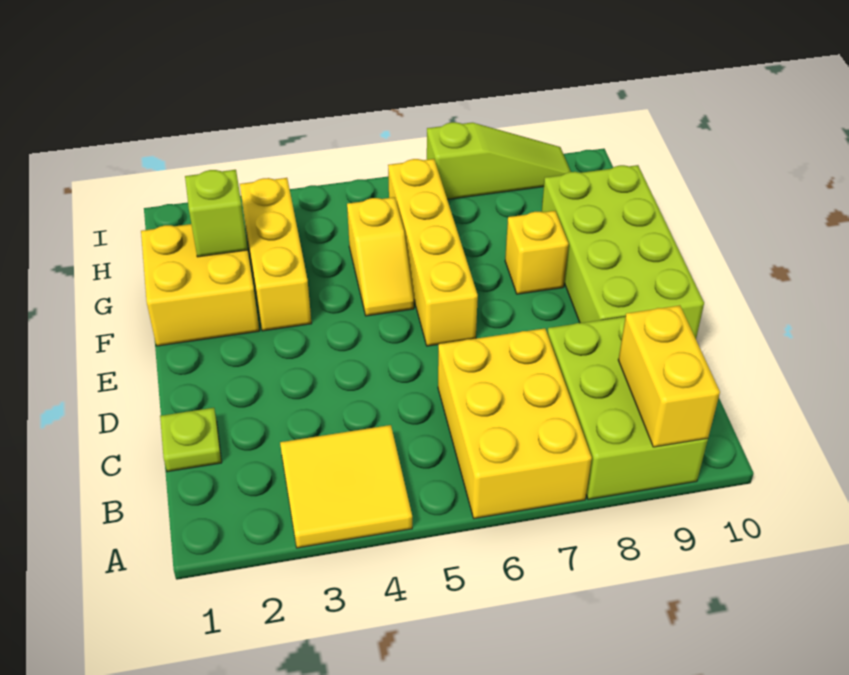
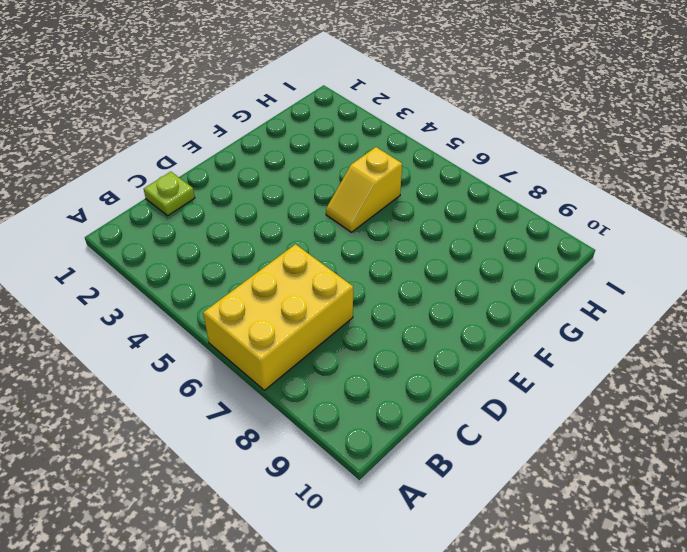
none -> yellow tile A3:B4 level 1
none -> lime brick A8:C9 level 1
none -> lime brick D9:G10 level 1

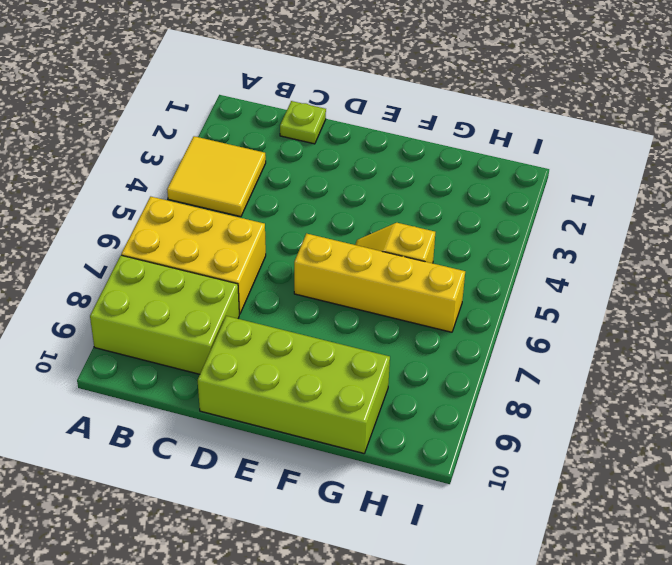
none -> yellow brick F1:G2 level 1
none -> yellow brick F3:H3 level 1
none -> yellow brick F8 level 1

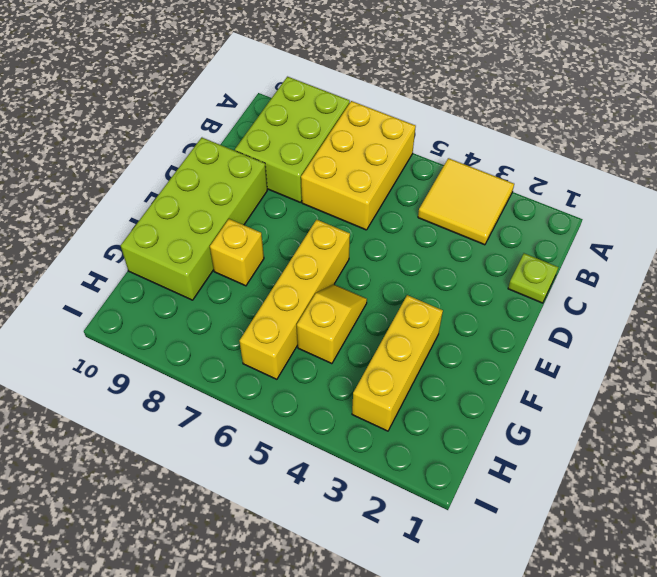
none -> yellow brick F1:G2 level 1
none -> lime slope I7:I9 level 1 top 7
none -> yellow brick A9:B9 level 2

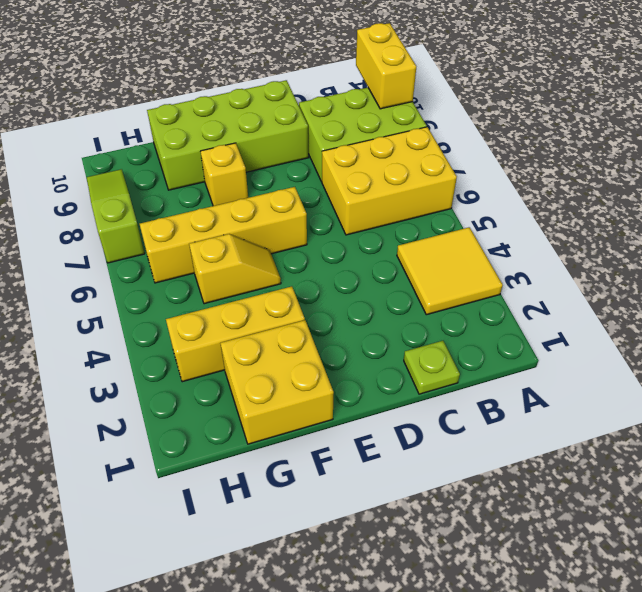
yellow brick A9:A10 level 2 -> yellow brick A9:B9 level 2
none -> lime brick G2 level 2

